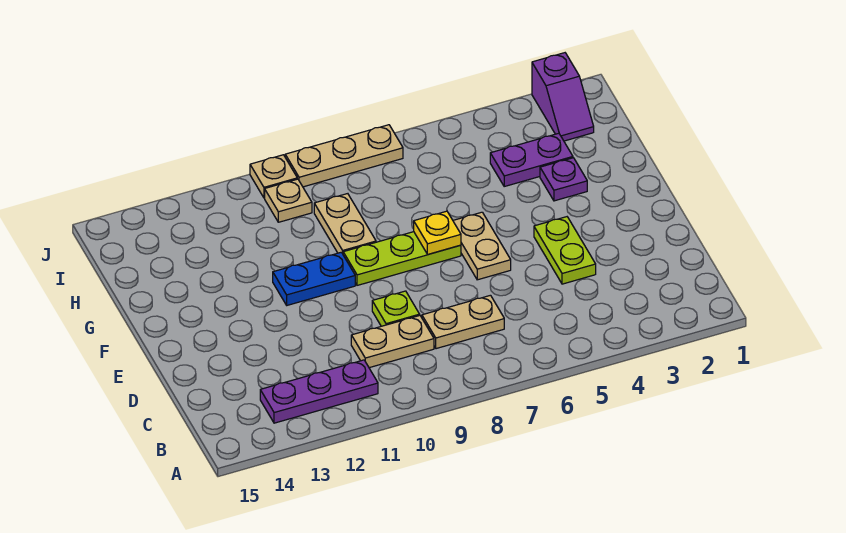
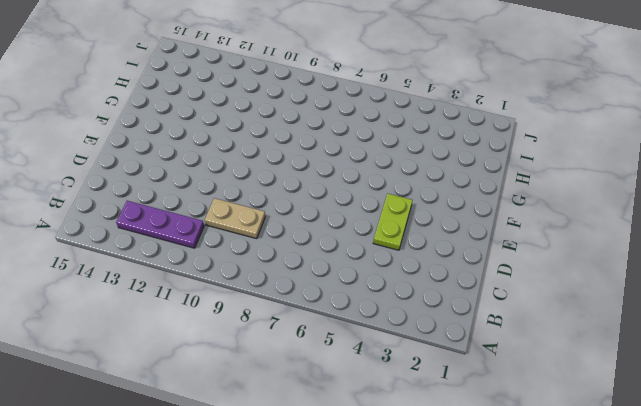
none -> tan plate C7:C8 level 1
none -> lime plate D9 level 1
none -> tan plate E6:F6 level 1

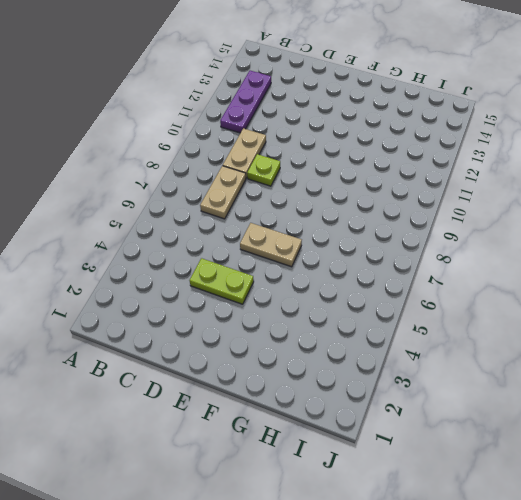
none -> lime plate F7:F9 level 1
none -> blue plate F10:F11 level 1
none -> purple plate G3 level 1

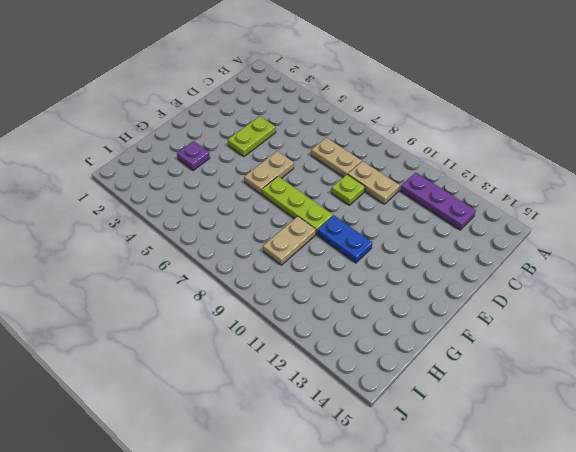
none -> purple plate H3:H4 level 1
none -> purple slope I2:J2 level 1 top J
none -> tan plate I10 level 1

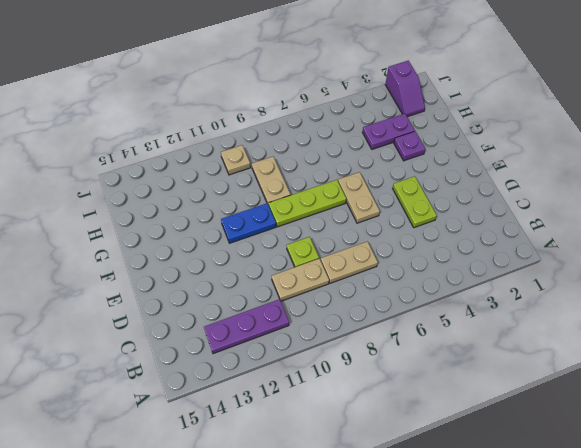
none -> tan plate J7:J9 level 1
none -> tan plate J10 level 1
none -> yellow plate F7 level 2

